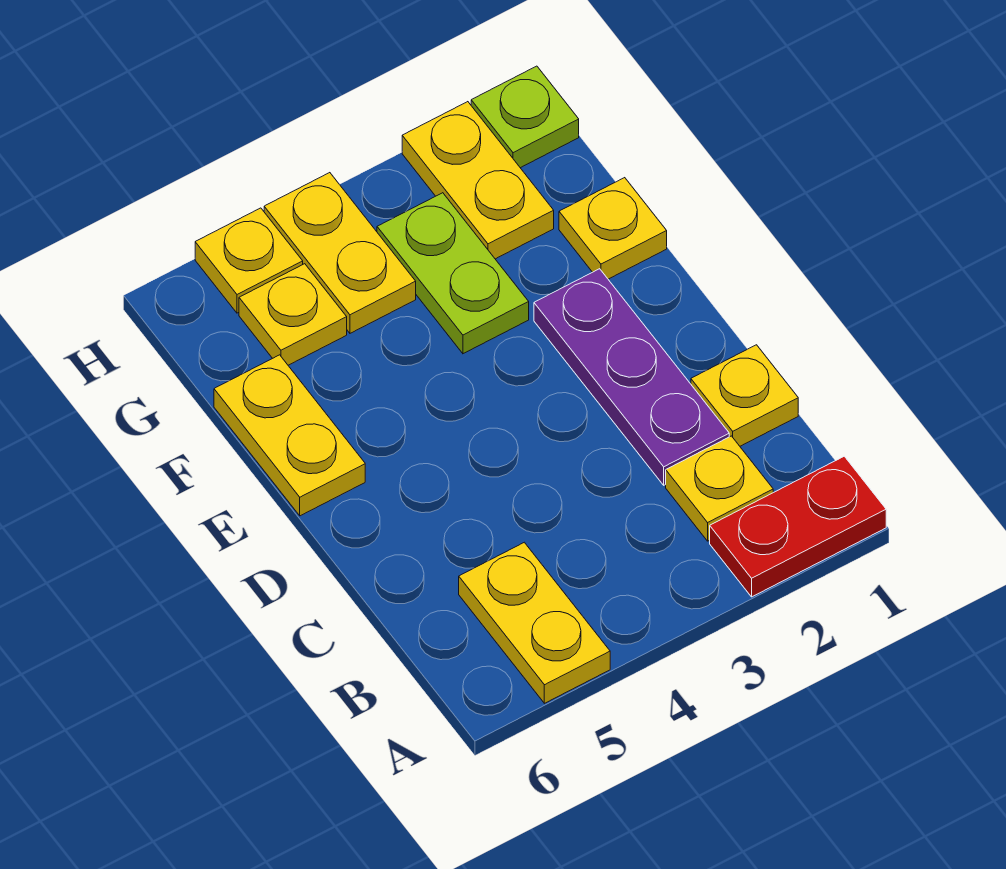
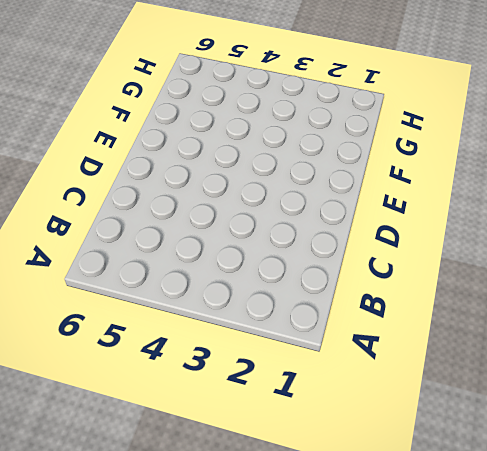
none -> red plate A1:A2 level 1
none -> yellow plate A5:B5 level 1
none -> yellow plate B2 level 1

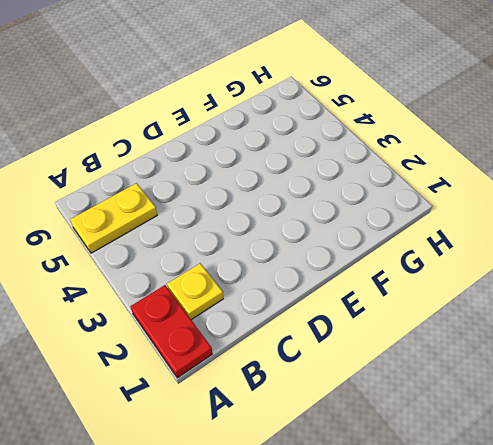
none -> yellow plate C1 level 1
none -> purple plate C2:E2 level 1
none -> yellow plate E6:F6 level 1

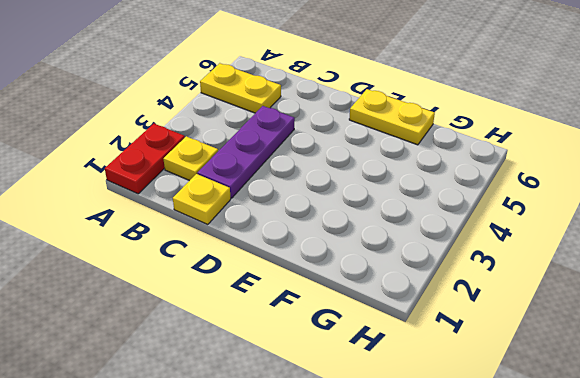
purple plate C2:C4 level 1 -> purple plate C2:E2 level 1
none -> yellow plate F1 level 1
none -> lime plate F3:G3 level 1
none -> yellow plate G2:H2 level 1

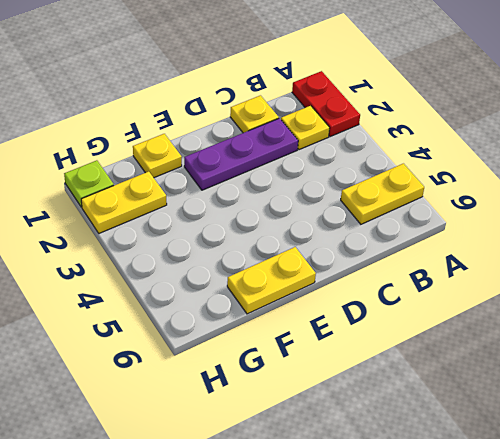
none -> lime plate F3:G3 level 1
none -> yellow plate G4:H4 level 1
none -> yellow plate G5 level 1

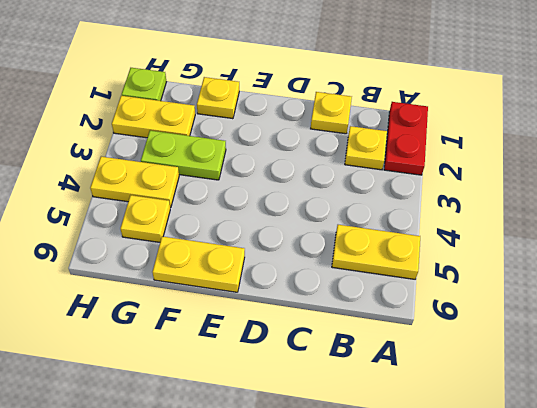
none -> purple plate C2:E2 level 1
none -> yellow plate H5 level 1

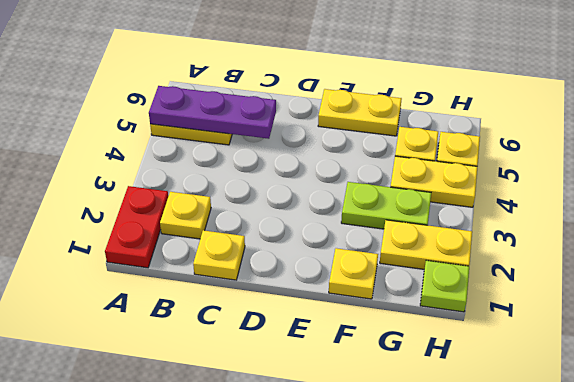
purple plate A5:C5 level 2 -> purple plate C2:E2 level 1

